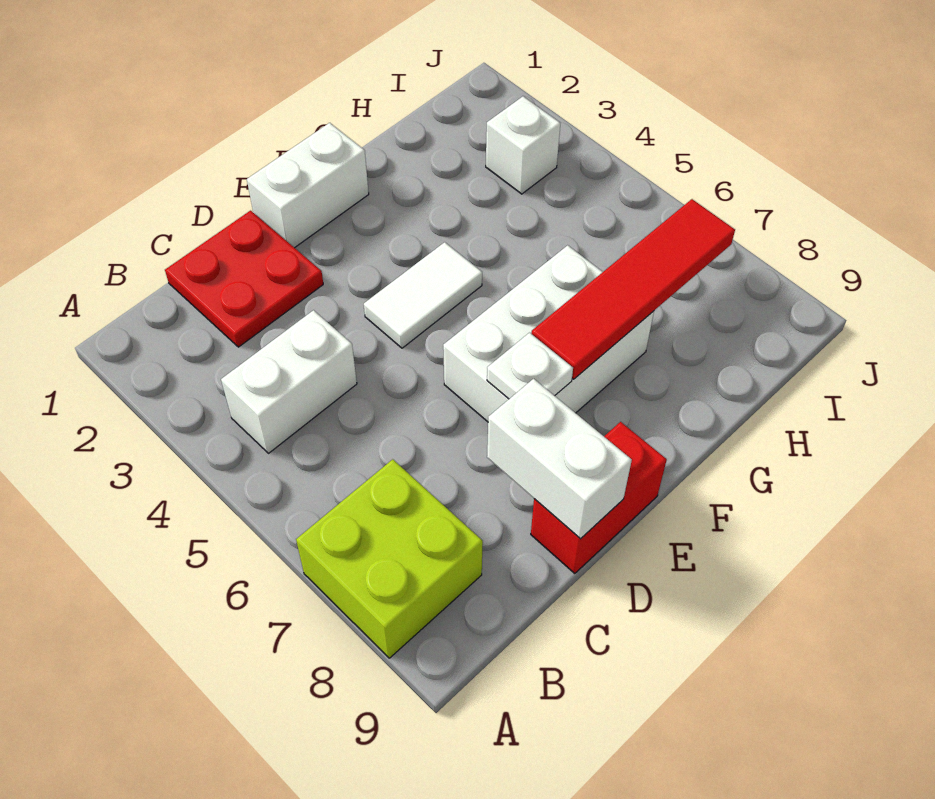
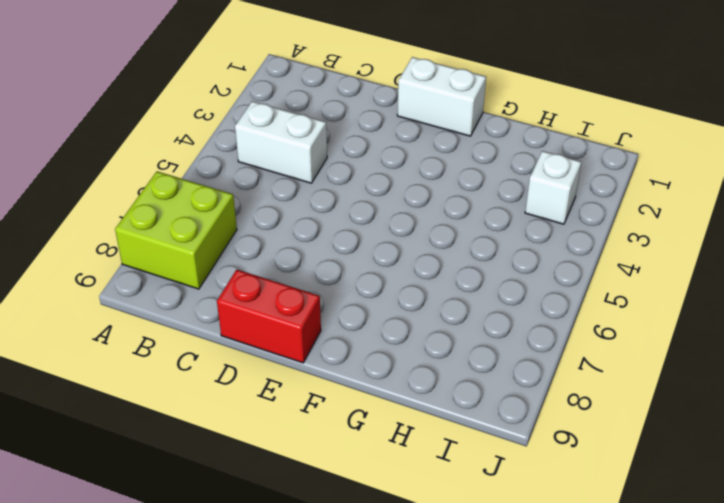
none -> red plate C1:D2 level 1
none -> white tile E4:F4 level 1

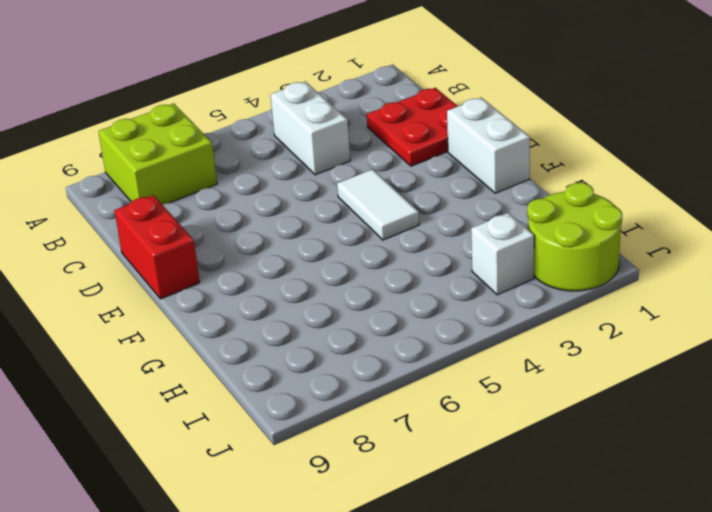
lime round brick I1:J2 level 1 -> none
none -> white brick E6:G7 level 1
none -> white brick D8:D9 level 2

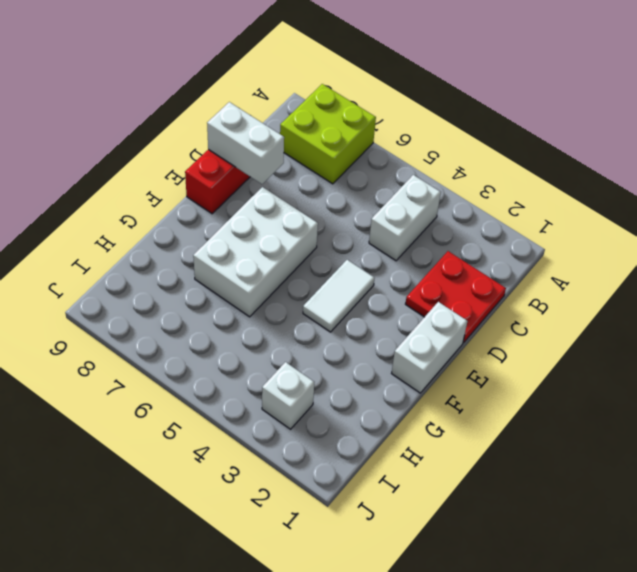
none -> white plate E7 level 2
none -> red tile F7:I7 level 2

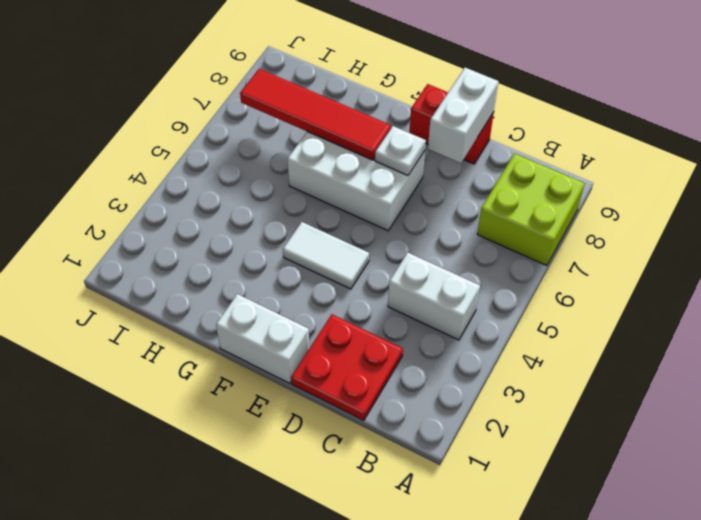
none -> white brick I3 level 1

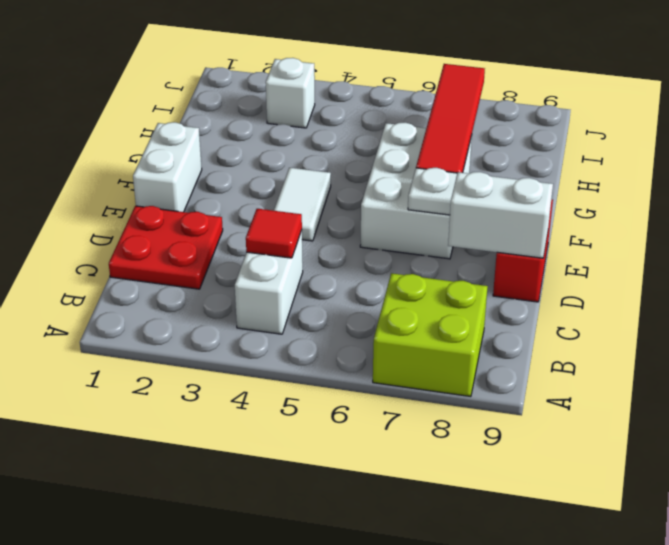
red tile C4 level 2 -> none

